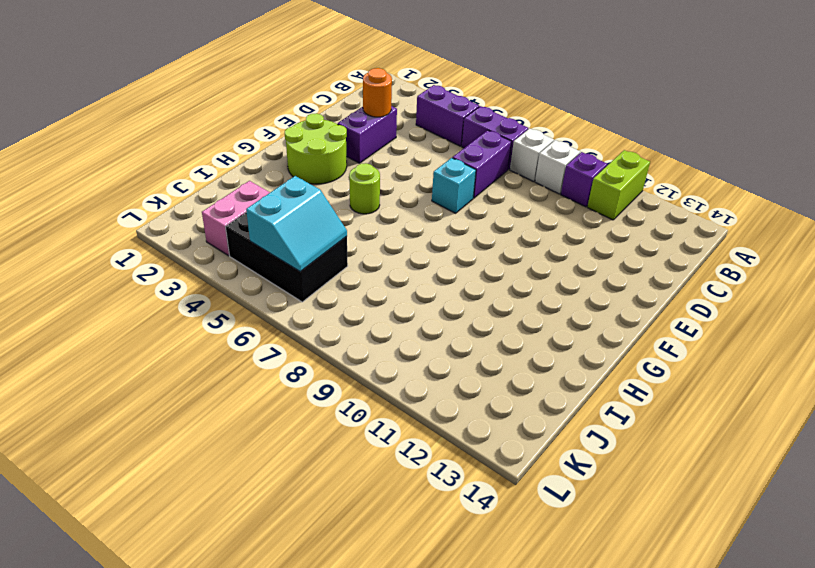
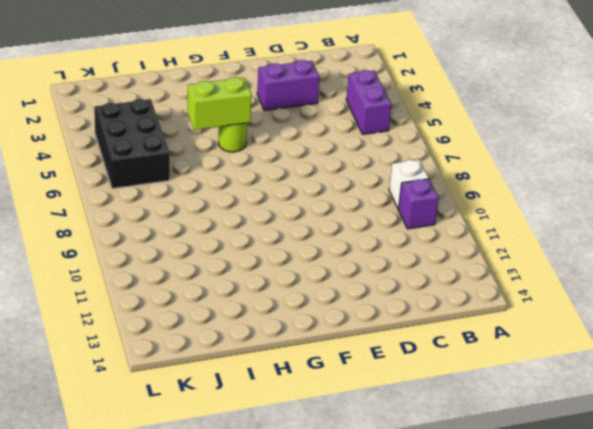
lime brick G5:H5 level 2 -> lime brick A11:B11 level 1
none -> purple brick B6:B7 level 1
none -> white brick B8 level 1
none -> purple brick C7:D7 level 1

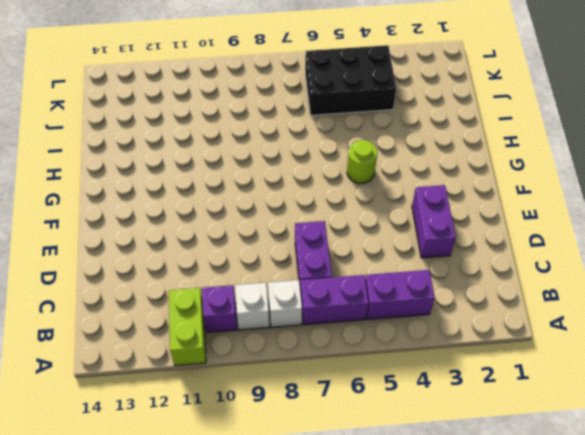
none -> cyan brick E7 level 1
none -> lime round brick F2:G3 level 1
none -> pink brick J3:K3 level 1

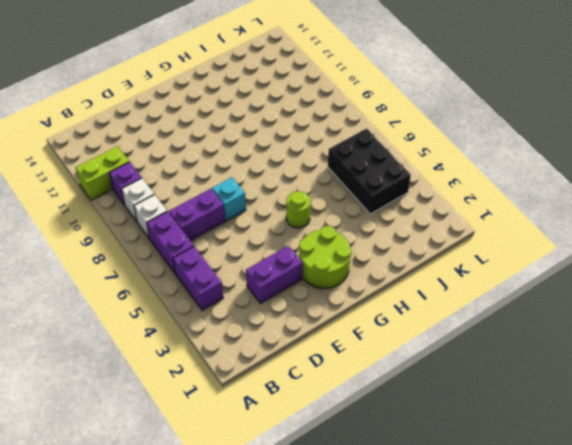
none -> pink brick J3:K3 level 1
none -> orange round brick D3 level 2
none -> cyan slope J5:K6 level 2 top 5

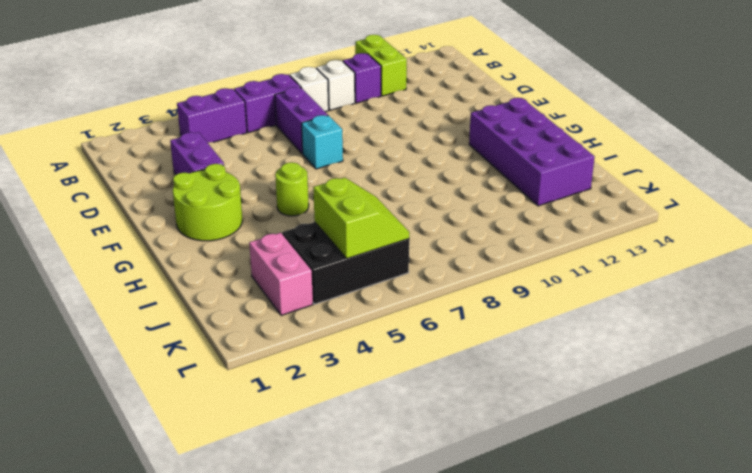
purple brick G12:J13 level 1 -> none
lime slope J5:K6 level 2 top 5 -> cyan slope J5:K6 level 2 top 5
none -> orange round brick D3 level 2

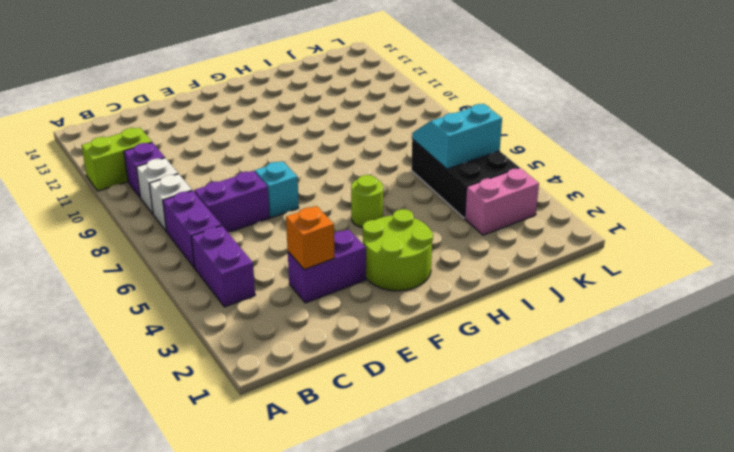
orange brick D3 level 2 -> orange round brick D3 level 2

